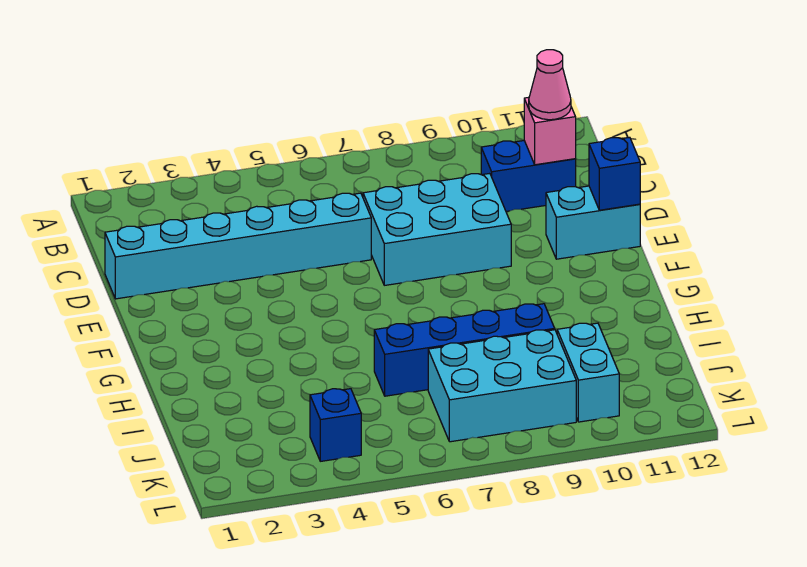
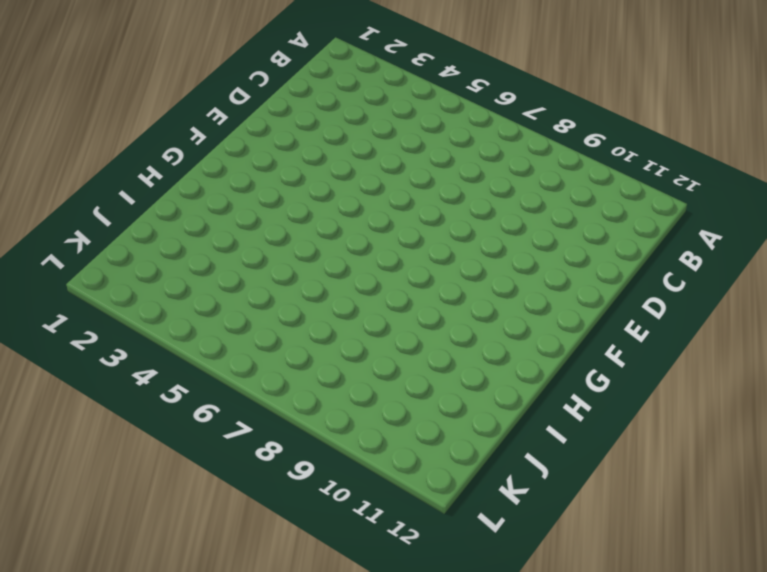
none -> blue brick C10:C11 level 1
none -> cyan brick D1:D6 level 1

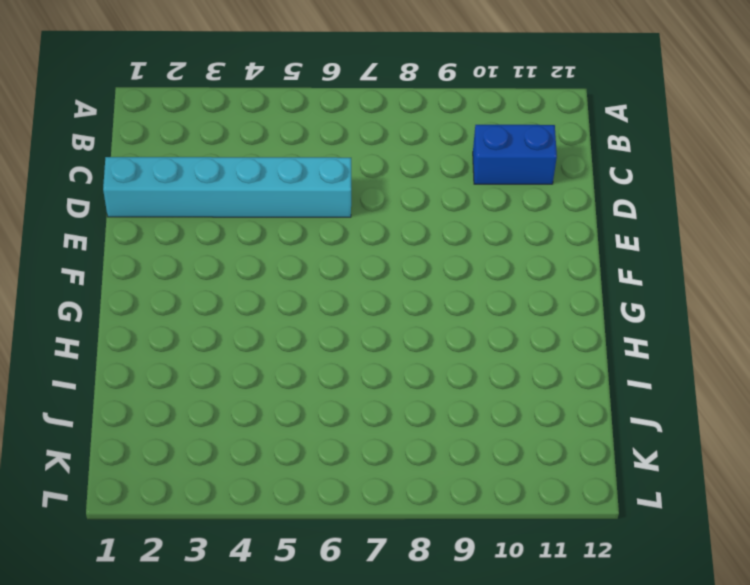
none -> cyan brick D7:E9 level 1
none -> cyan brick E11:E12 level 1

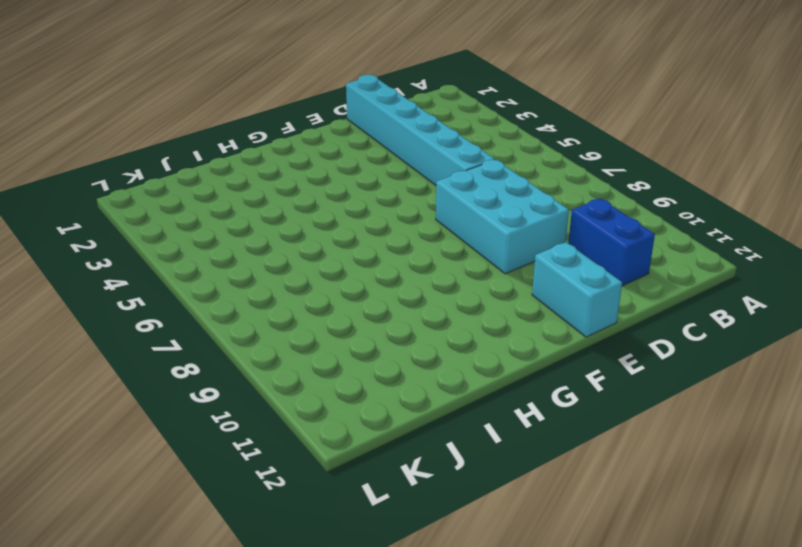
none -> blue brick I6:I9 level 1
none -> cyan brick J7:K9 level 1

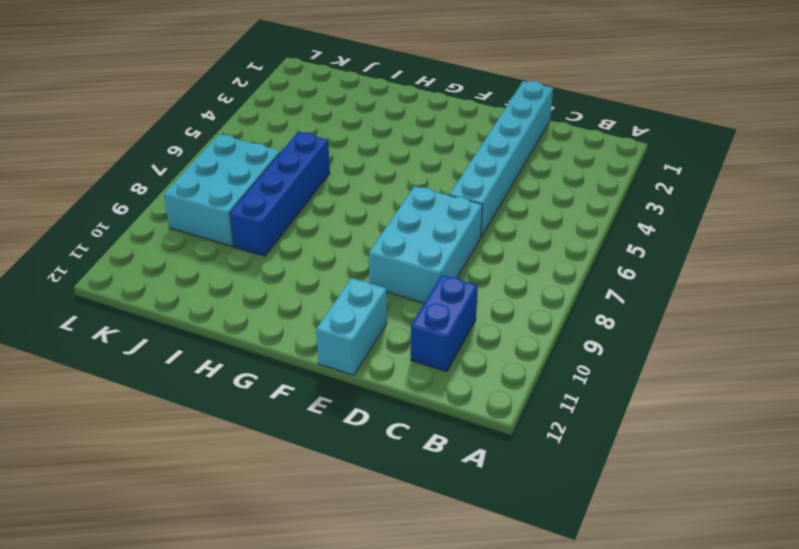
none -> cyan brick J10:K10 level 1
none -> blue brick K4 level 1

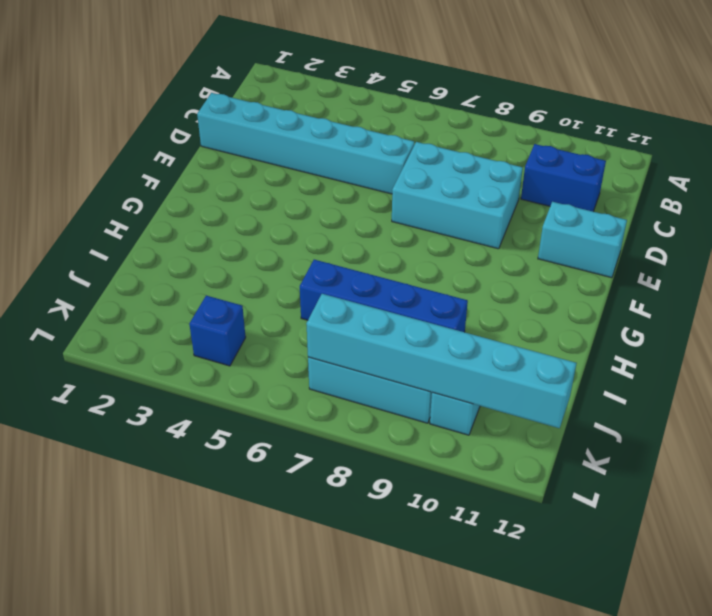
cyan brick K7:K12 level 2 -> none
none -> pink brick C11 level 2
none -> blue brick E12 level 2

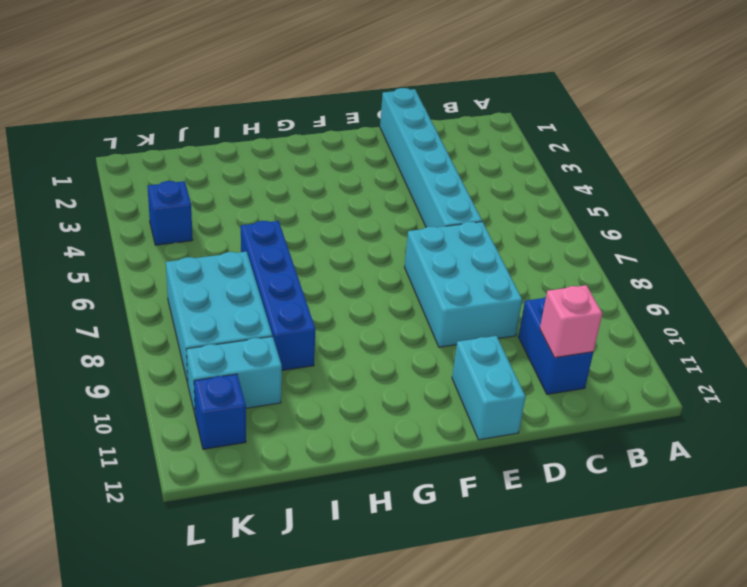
blue brick K11 level 1 -> blue brick E12 level 2
none -> pink cone C11 level 3

